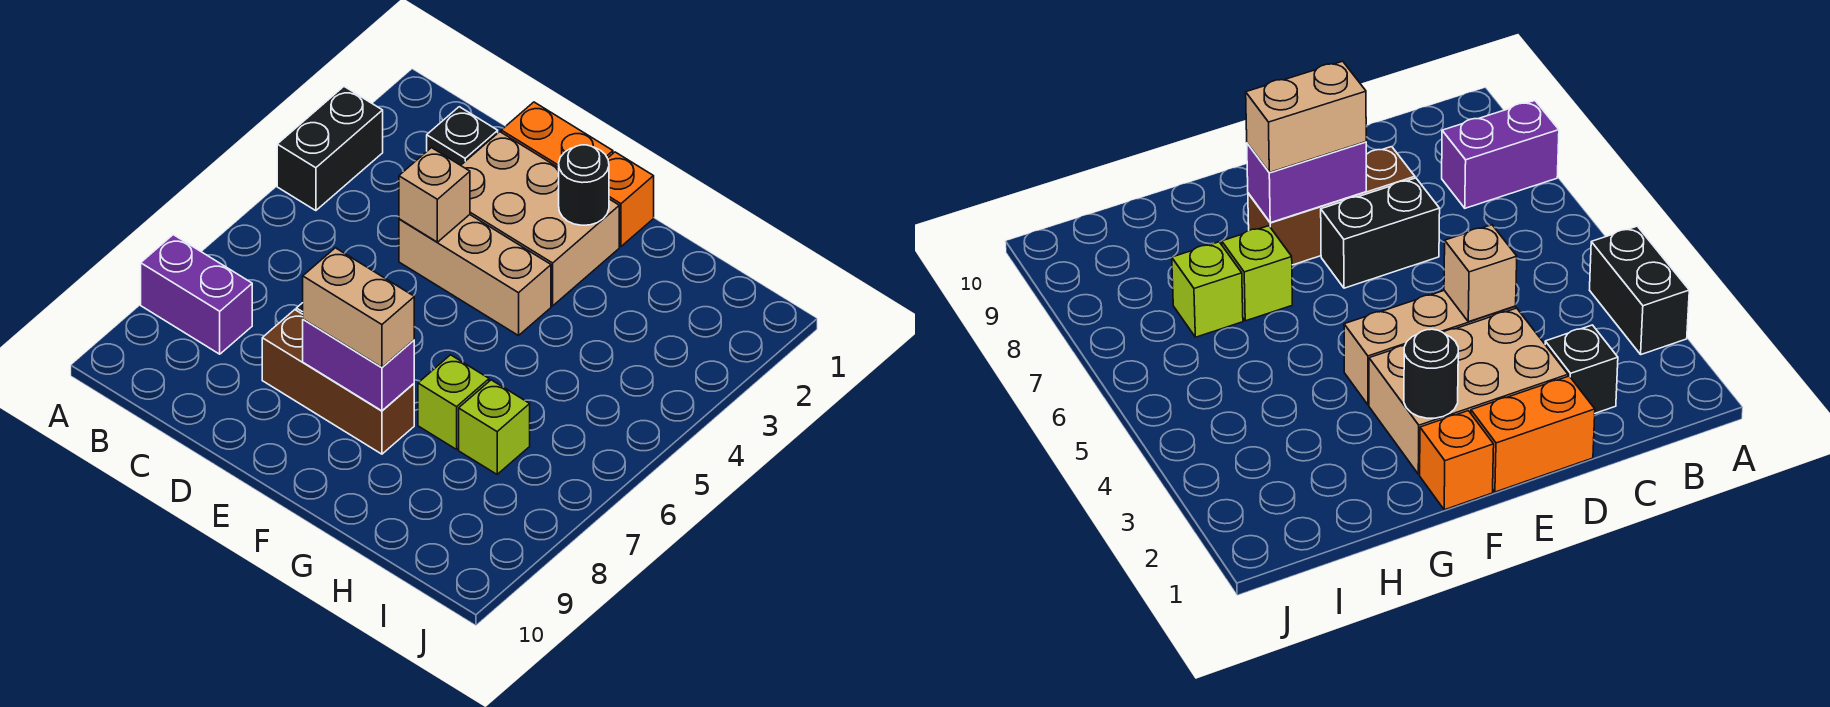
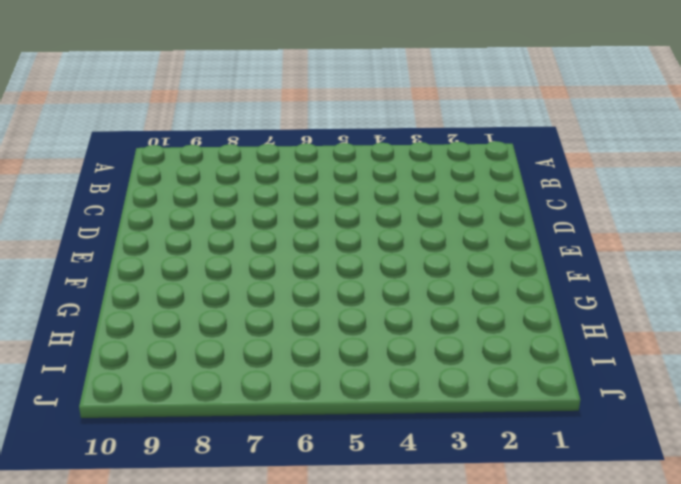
none -> black brick A3:A4 level 1
none -> purple brick A8:B8 level 1
none -> black brick C2 level 1

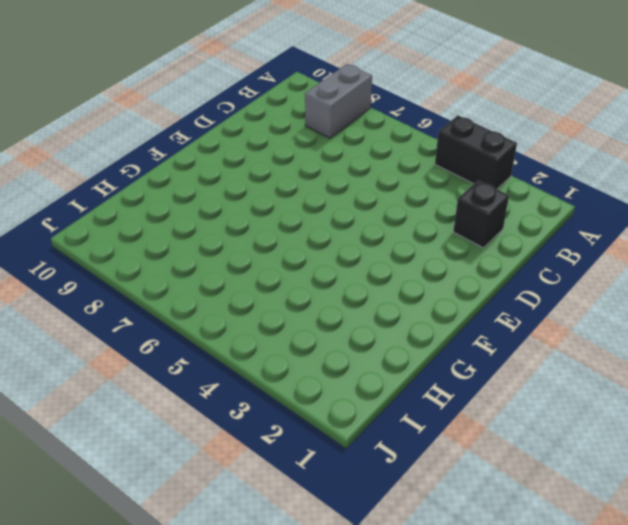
grey brick A8:B8 level 1 -> purple brick A8:B8 level 1
none -> orange brick D1:E1 level 1
none -> tan brick D2:F3 level 1
none -> tan brick D4:F4 level 1

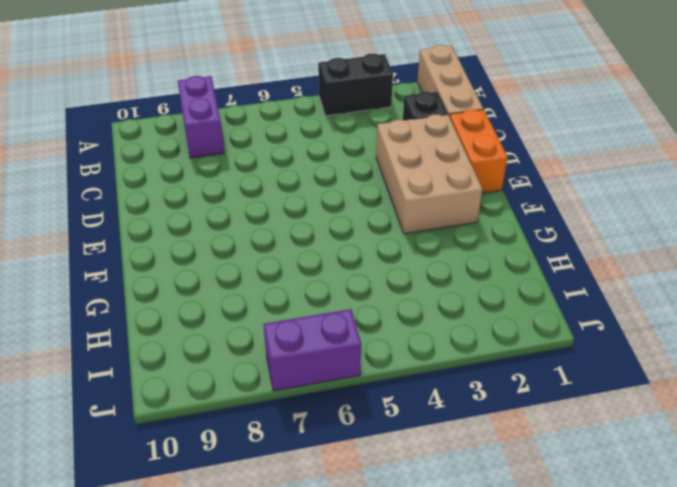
tan brick A1:C1 level 1 -> tan brick D4:F4 level 1
purple brick J6:J7 level 1 -> purple brick E8:F8 level 2
none -> black brick D7:E7 level 1
none -> brown brick D8:F8 level 1
none -> orange brick F1 level 1

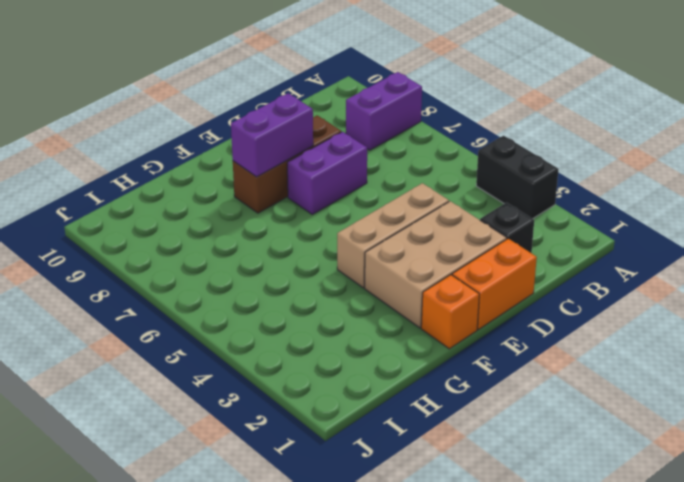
purple brick D7:E7 level 1 -> black brick D7:E7 level 1
none -> lime brick G7 level 1
none -> lime brick H7 level 1
none -> tan brick D4 level 2

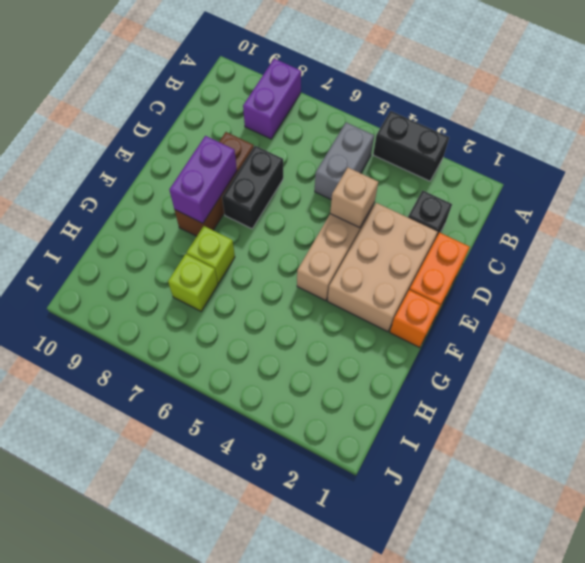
grey brick B5:C5 level 1 -> none
none -> black round brick F2 level 2
none -> tan brick E8:F8 level 3

